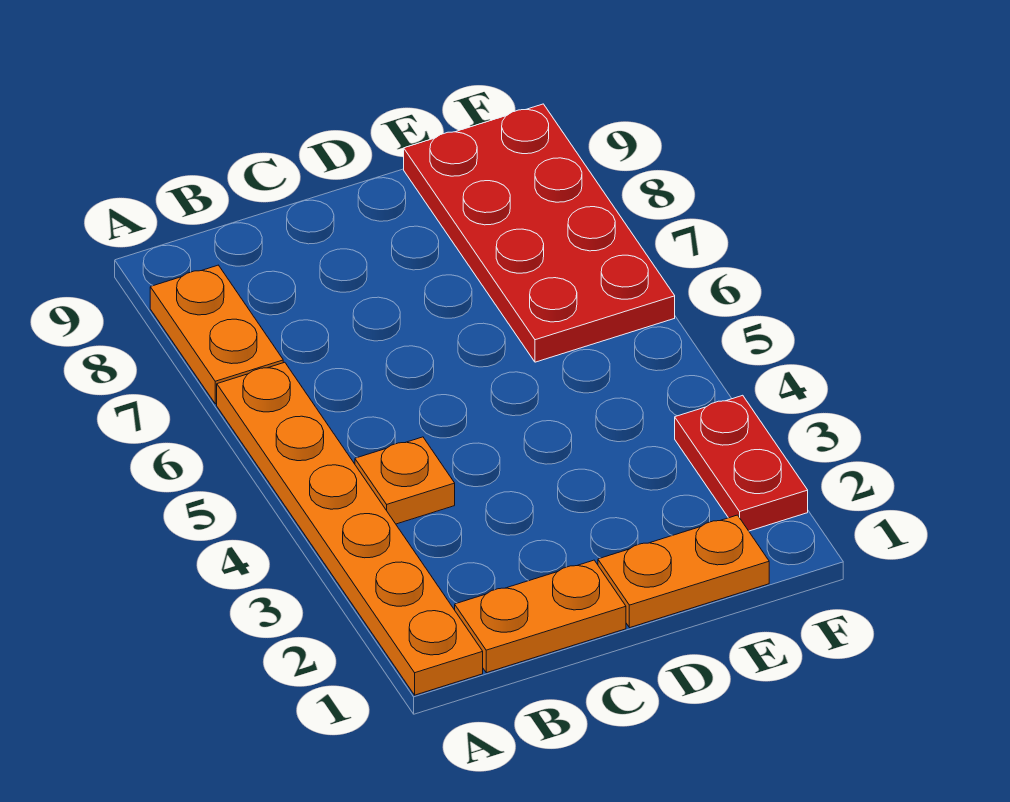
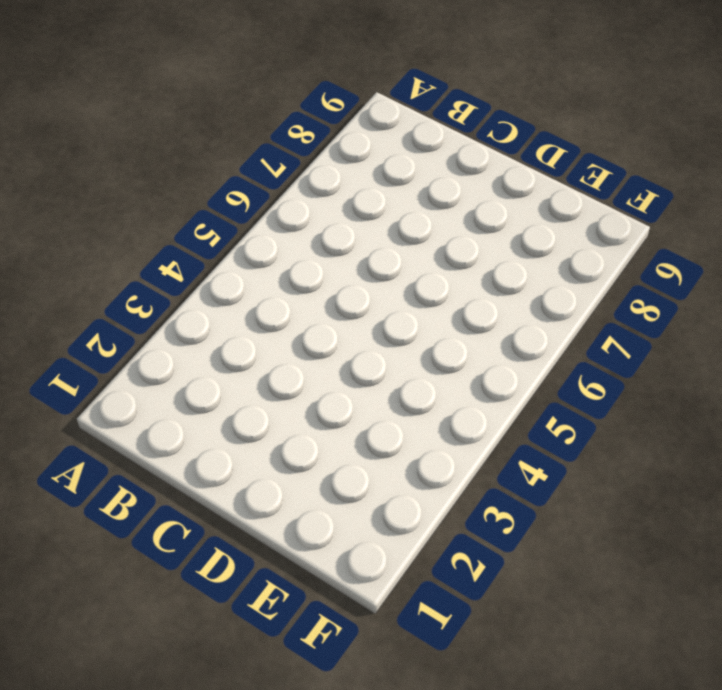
none -> orange plate A1:A6 level 1
none -> orange plate A7:A8 level 1

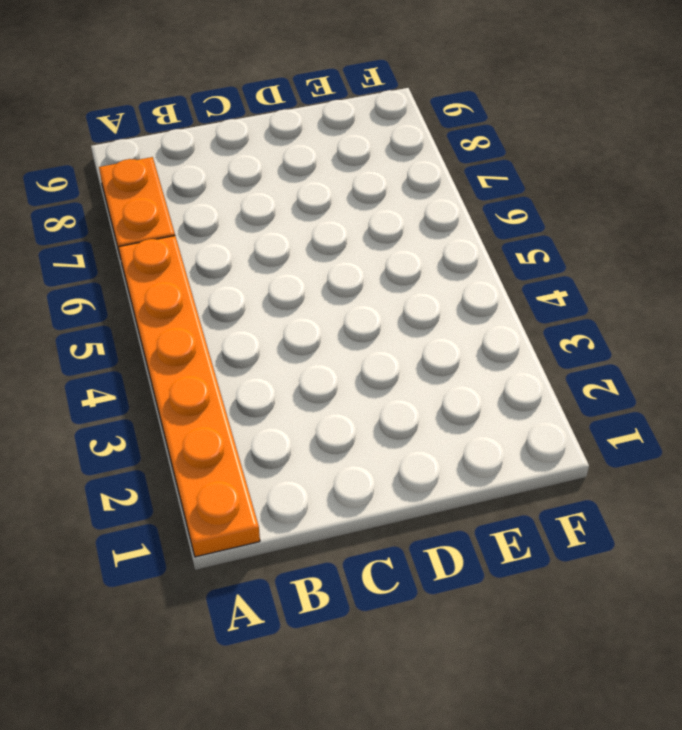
none -> orange plate B1:C1 level 1
none -> orange plate B4 level 1

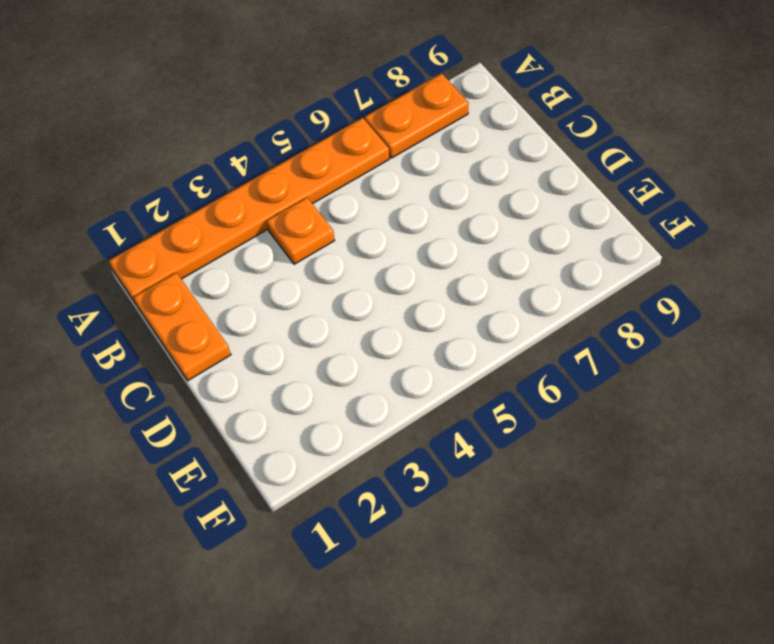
none -> orange plate D1:E1 level 1
none -> red plate E6:F9 level 1

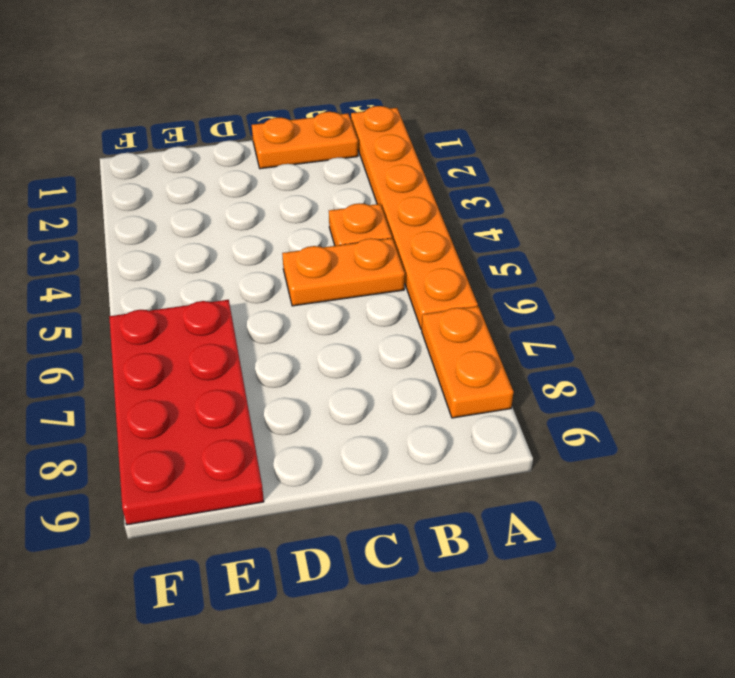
orange plate B5:C5 level 1 -> orange plate D1:E1 level 1
none -> red plate F2:F3 level 1

